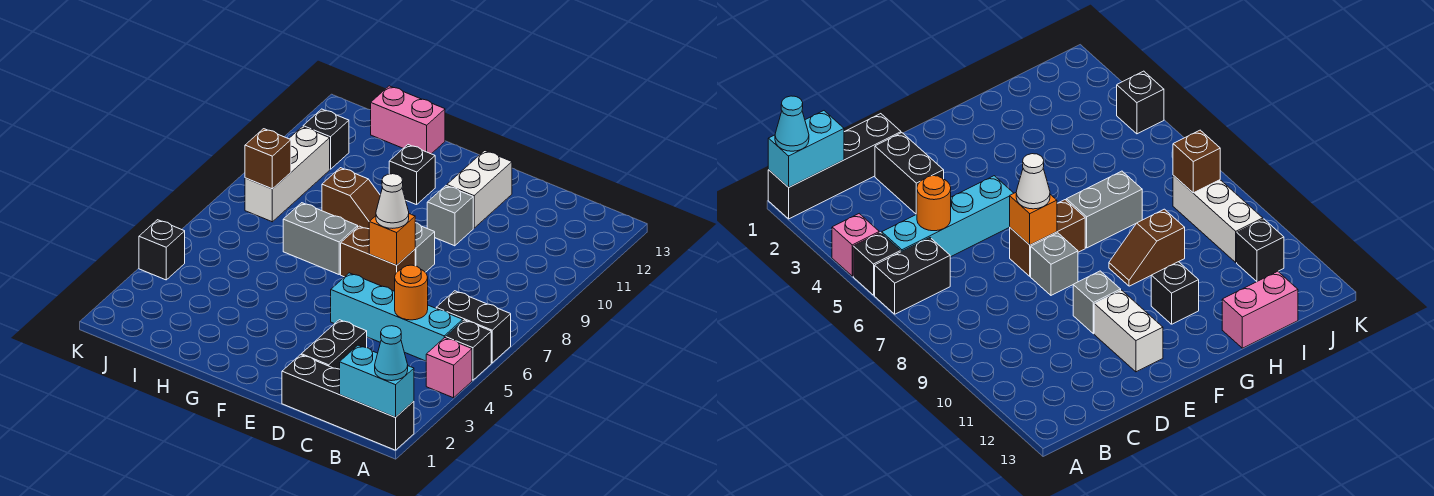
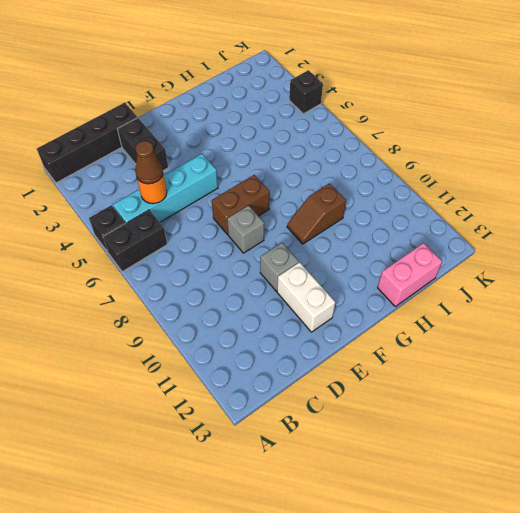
brown cone C5 level 3 -> none
none -> pink brick A4 level 1
none -> grey brick G7:H7 level 1
none -> black brick G11 level 1

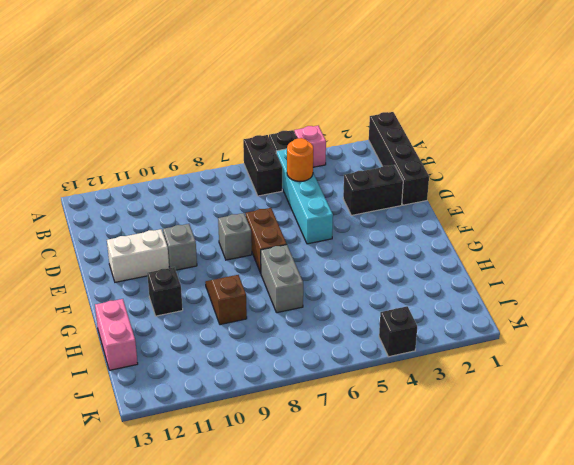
none -> white brick J8:J10 level 1
none -> black brick J11 level 1
none -> cyan brick A1:B1 level 2

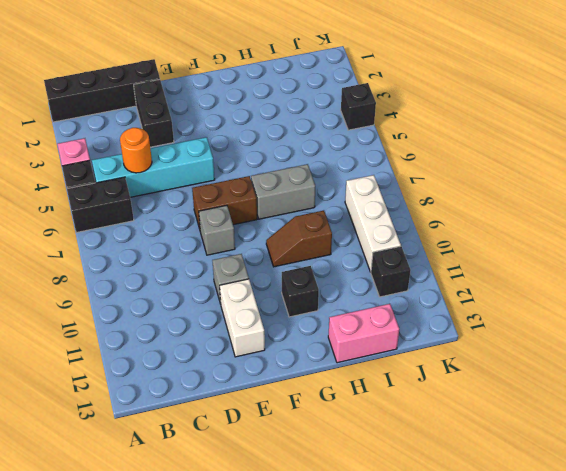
none -> cyan brick A1:B1 level 2
none -> orange brick E7 level 2
none -> brown brick J8 level 2

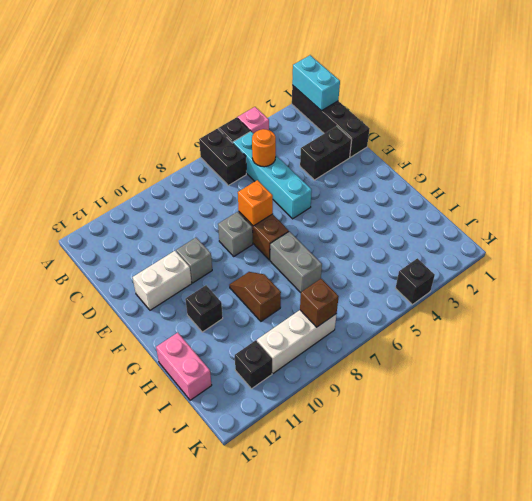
none -> cyan cone A1 level 3
none -> white cone E7 level 3

